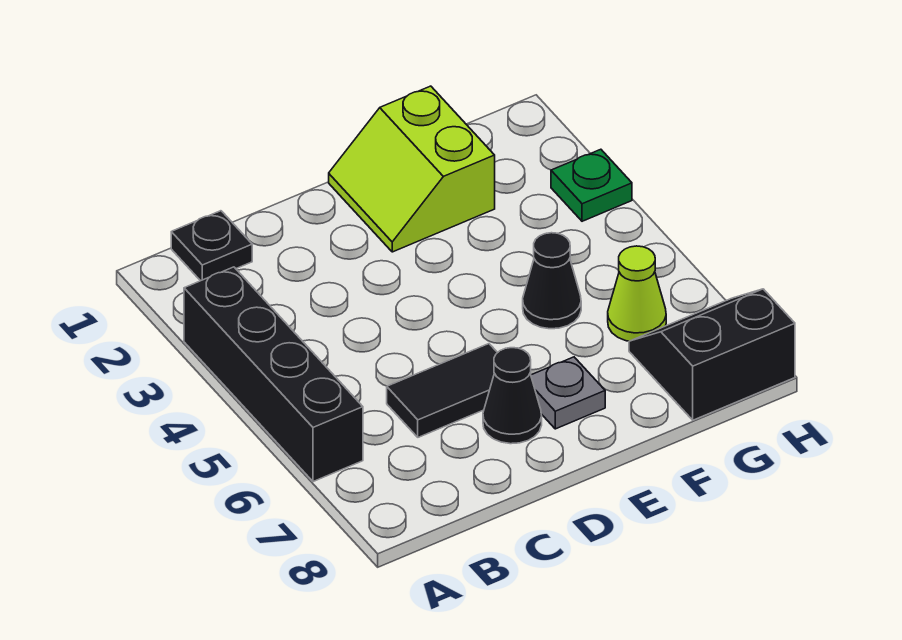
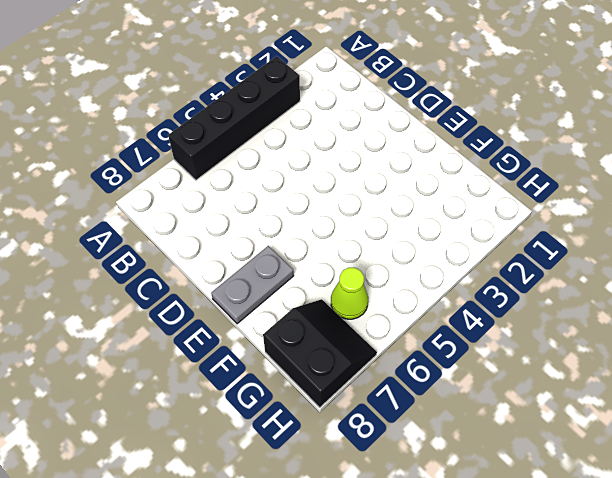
grey plate E7:E8 level 1 -> grey plate E7 level 1
none -> black plate B1 level 1
none -> black tile C6:D6 level 1

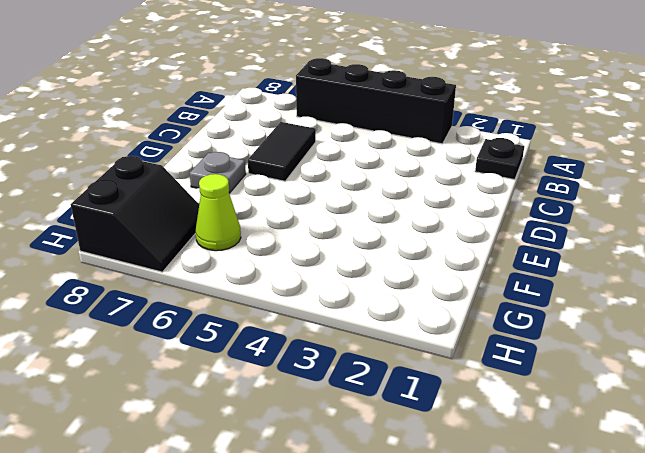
none -> black cone D7 level 1
none -> lime slope E1:F2 level 1 top F

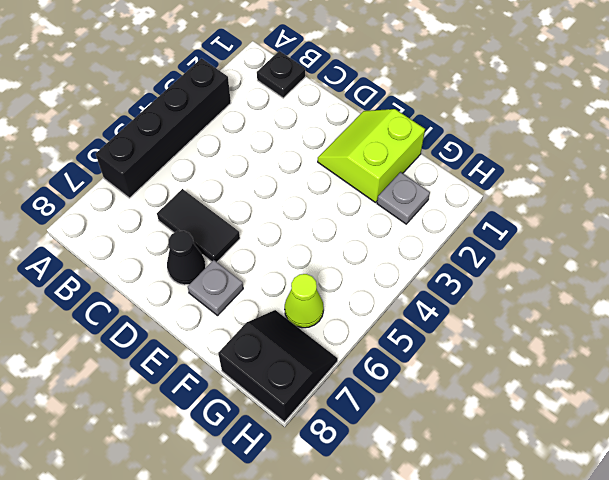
grey plate G2 level 1 -> none
none -> black cone F5 level 1
none -> green plate H3 level 1

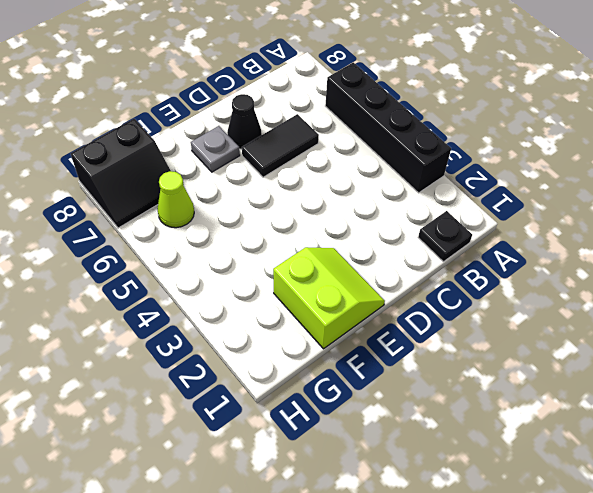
none -> black cone F5 level 1
none -> green plate H3 level 1

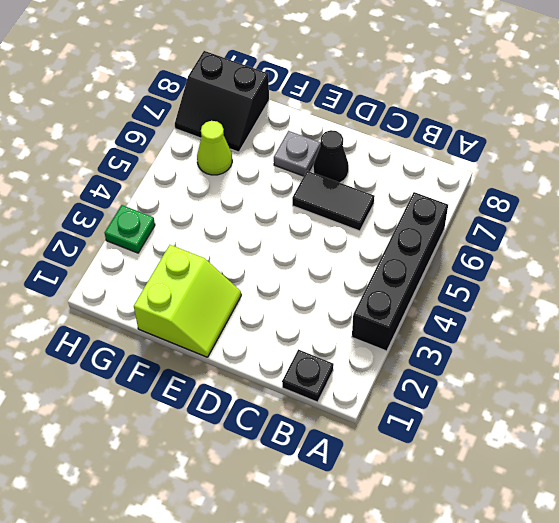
none -> black cone F5 level 1

